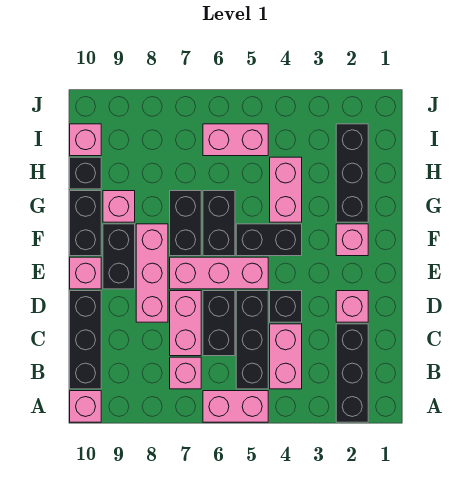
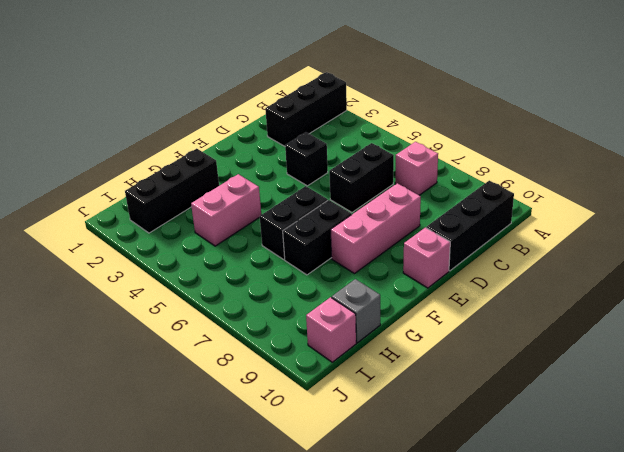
grey brick H10 level 1 -> black brick H10 level 1
none -> pink brick A5:A6 level 1
none -> pink brick A10 level 1
none -> pink brick B4:C4 level 1

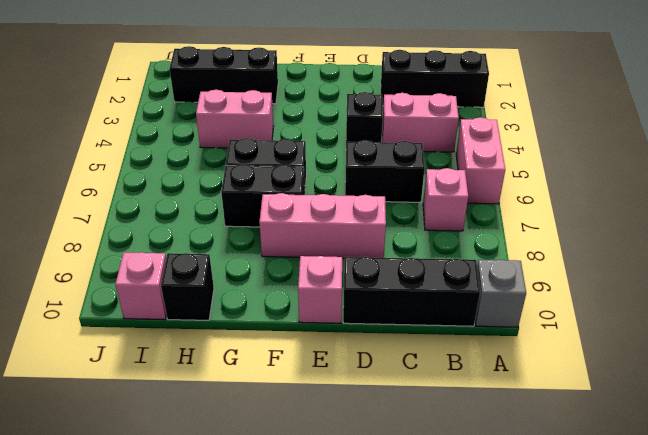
grey brick A10 level 1 -> pink brick A10 level 1
none -> black brick B5:D5 level 1
none -> pink brick C7:D7 level 1
none -> pink brick D2 level 1

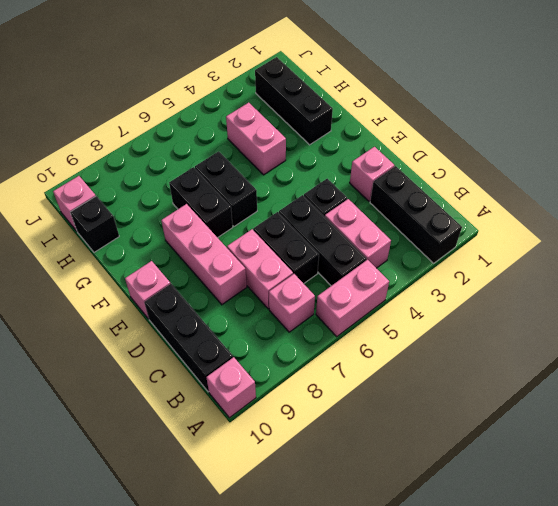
none -> pink brick E5:E7 level 1
none -> black brick E9:F9 level 1
none -> pink brick F2 level 1

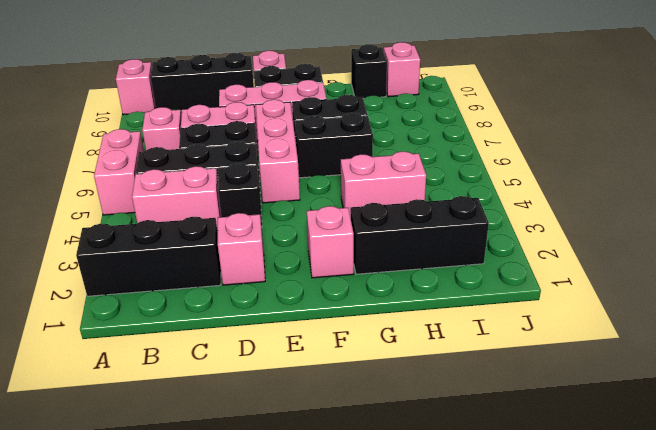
none -> black brick F4:F5 level 1
none -> black brick F10:G10 level 1
none -> pink brick G9 level 1

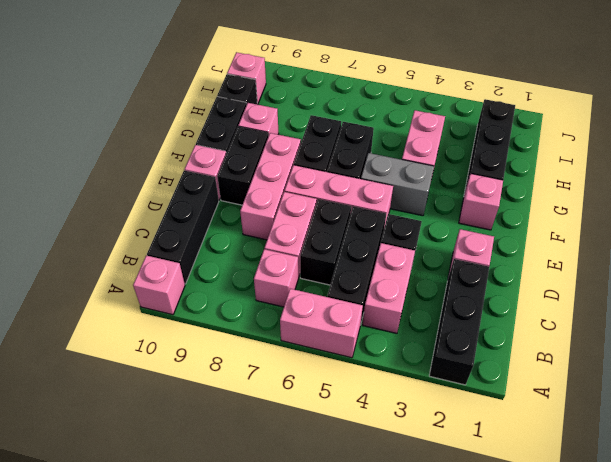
grey brick F4:F5 level 1 -> black brick F4:F5 level 1
none -> pink brick I5:I6 level 1

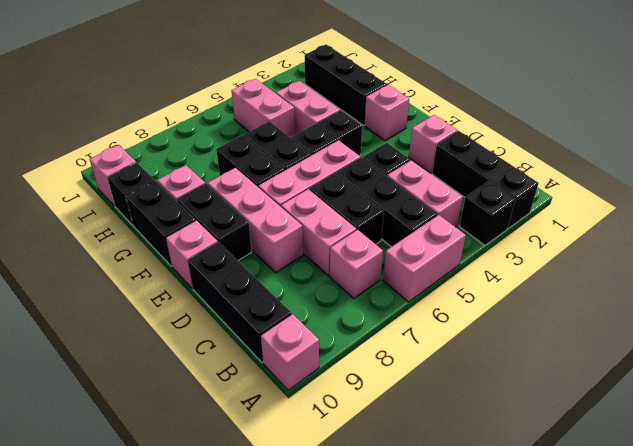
black brick A3 level 1 -> none
pink brick H5:I5 level 1 -> pink brick I5:I6 level 1

